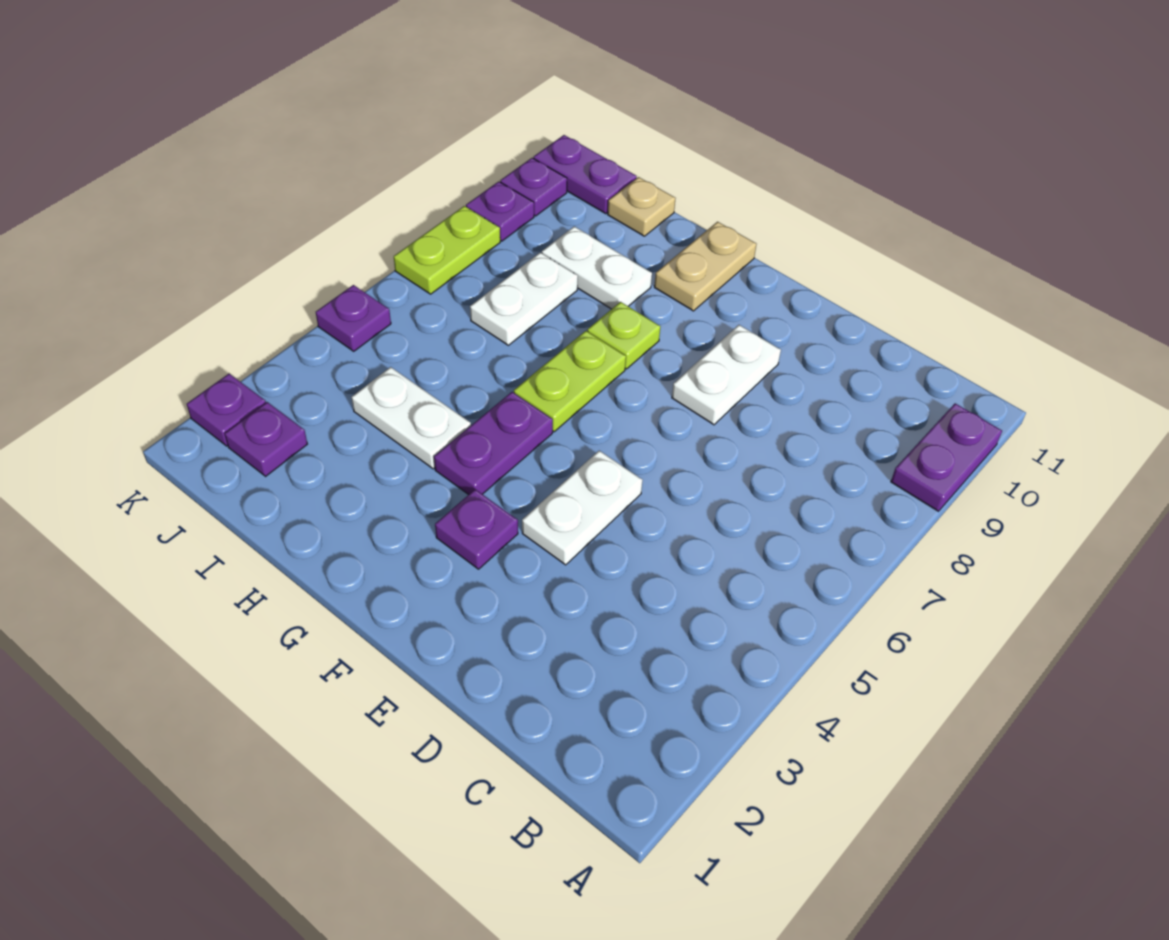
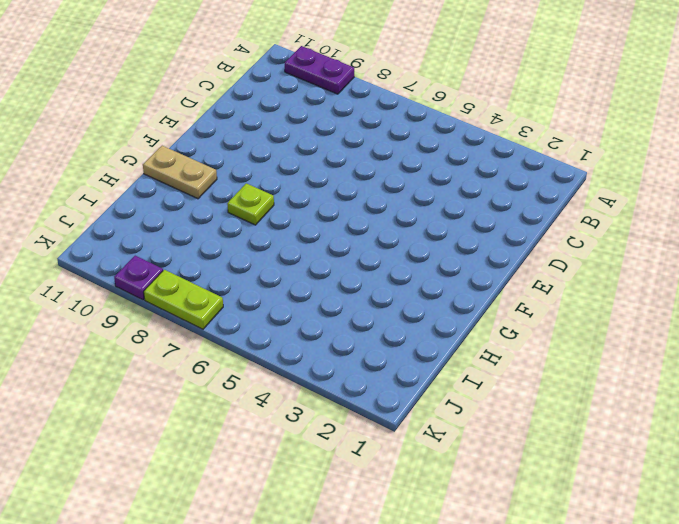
none -> white plate E4:E5 level 1
none -> white plate E8:E9 level 1
none -> purple plate F3 level 1

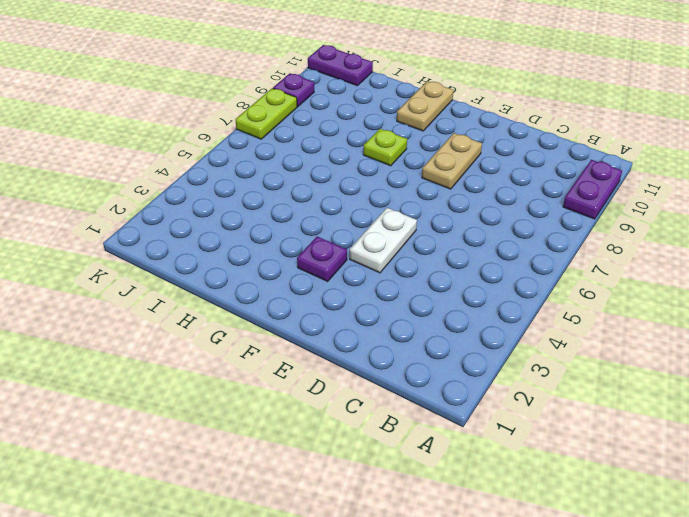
tan plate E8:E9 level 1 -> white plate E8:E9 level 1
none -> purple plate G4:G5 level 1
none -> lime plate G6:G7 level 1
none -> white plate H4:I4 level 1

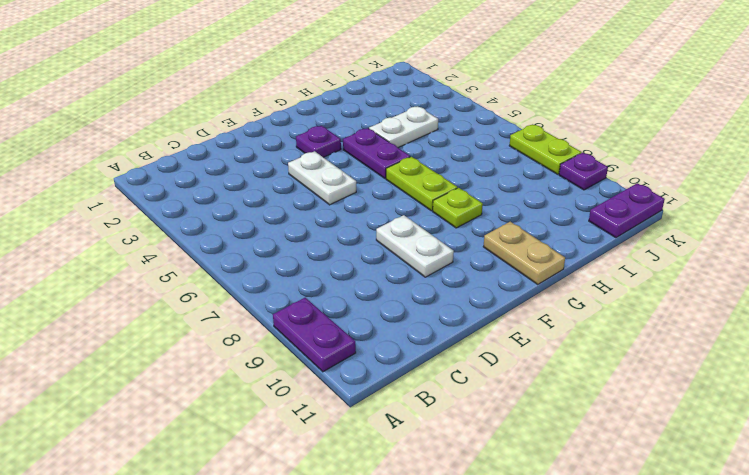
none -> white plate H9:I9 level 1
none -> white plate I7:I8 level 1
none -> tan plate I11 level 1

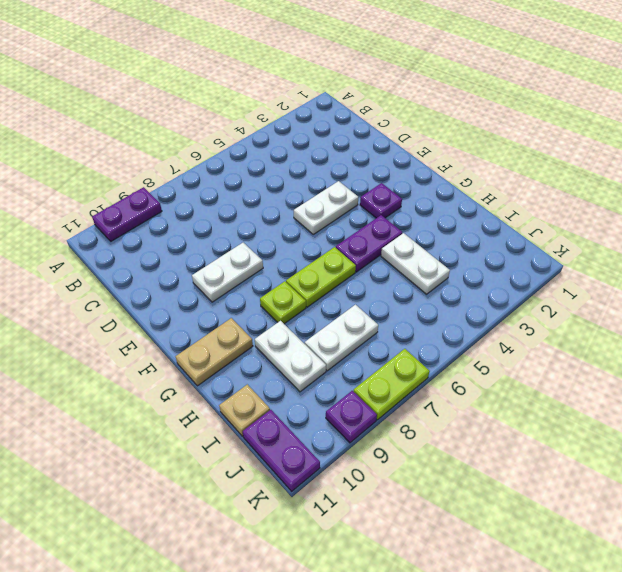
none -> purple plate J2 level 1
none -> purple plate K2 level 1
none -> purple plate K5 level 1

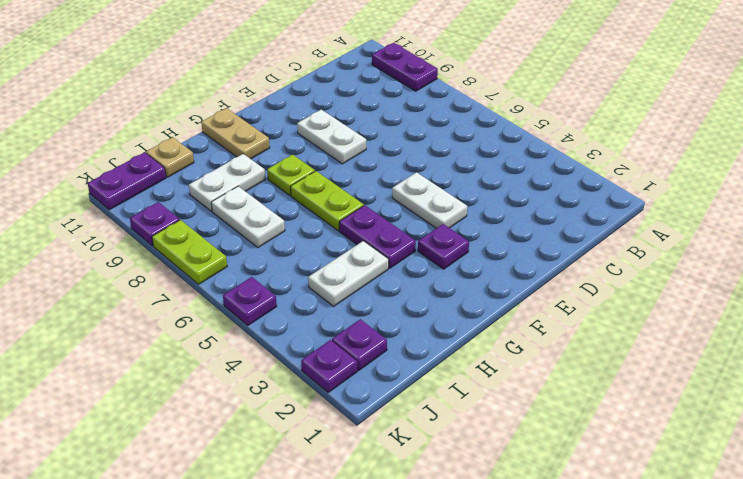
none -> purple plate K10 level 1

